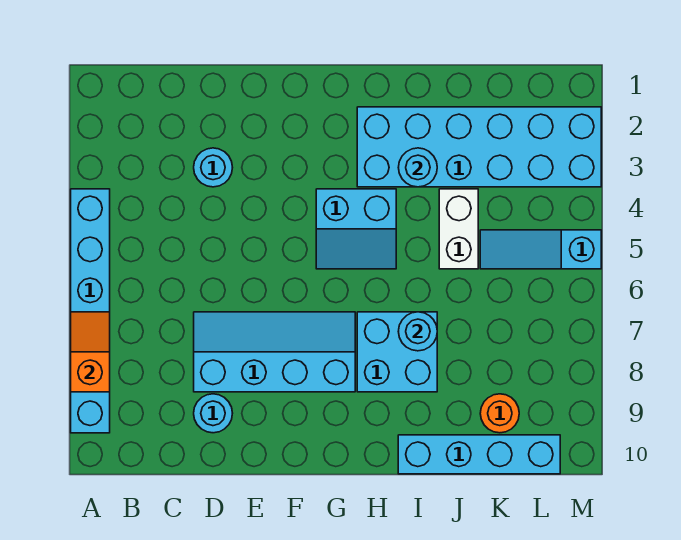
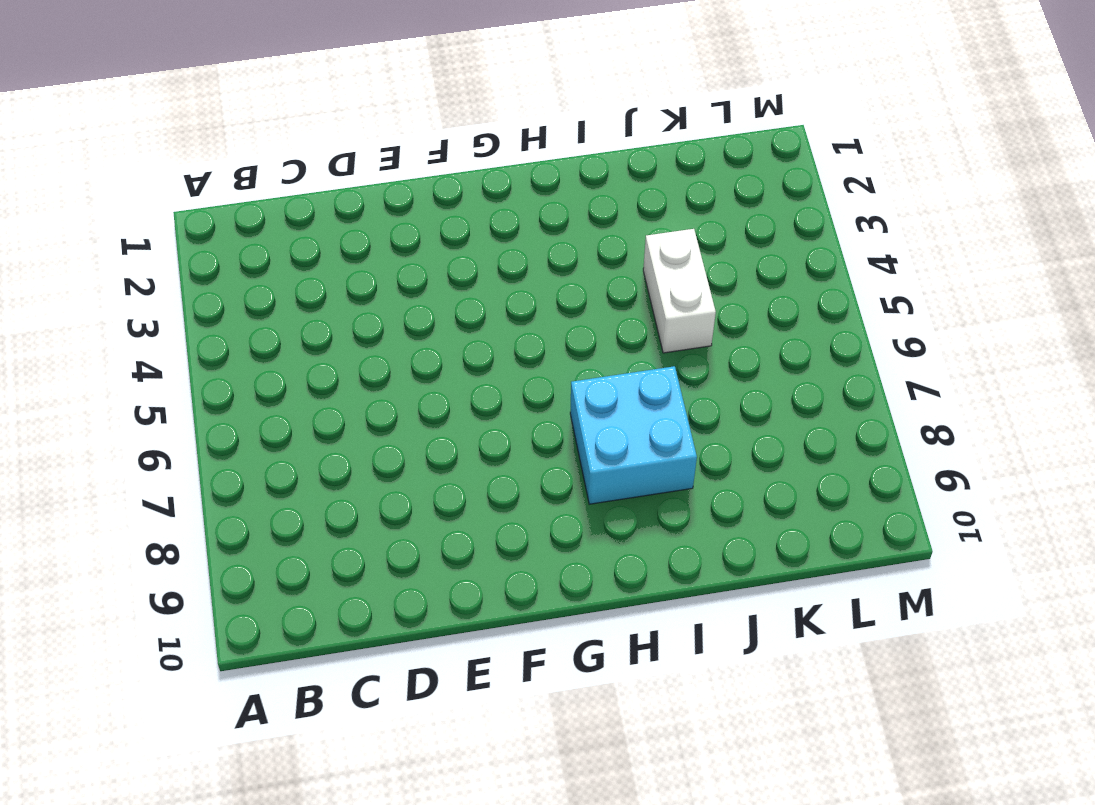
none -> cyan brick A4:A9 level 1
none -> cyan round brick D3 level 1
none -> cyan slope D7:G8 level 1 top 8

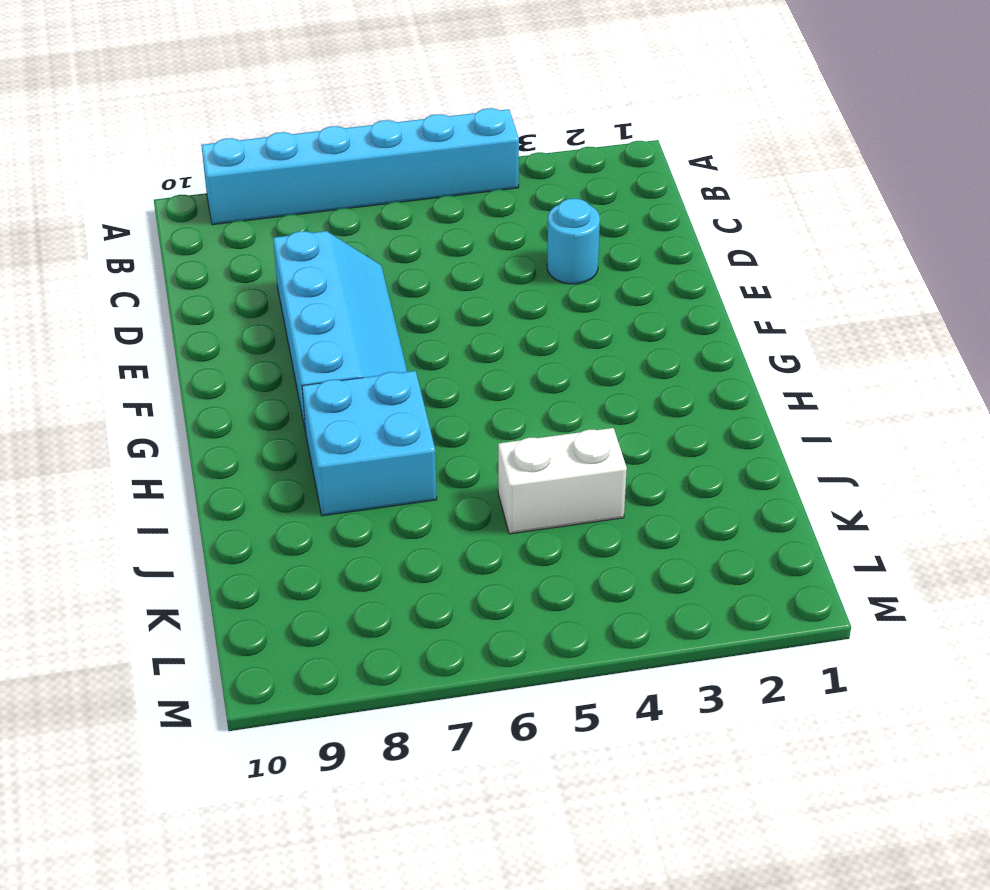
none -> cyan round brick D9 level 1
none -> cyan slope G4:H5 level 1 top 4
none -> cyan brick H2:M3 level 1

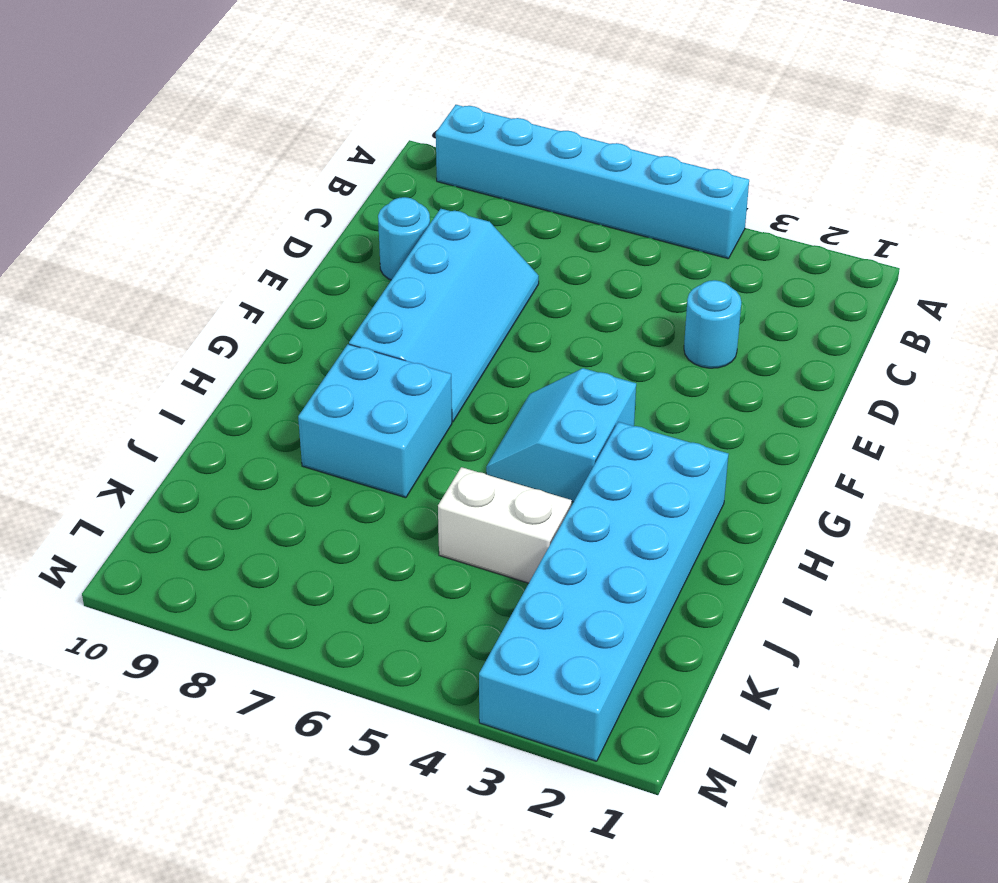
none -> cyan brick I10:L10 level 1
none -> cyan slope K5:M5 level 1 top M
none -> orange round brick K9 level 1

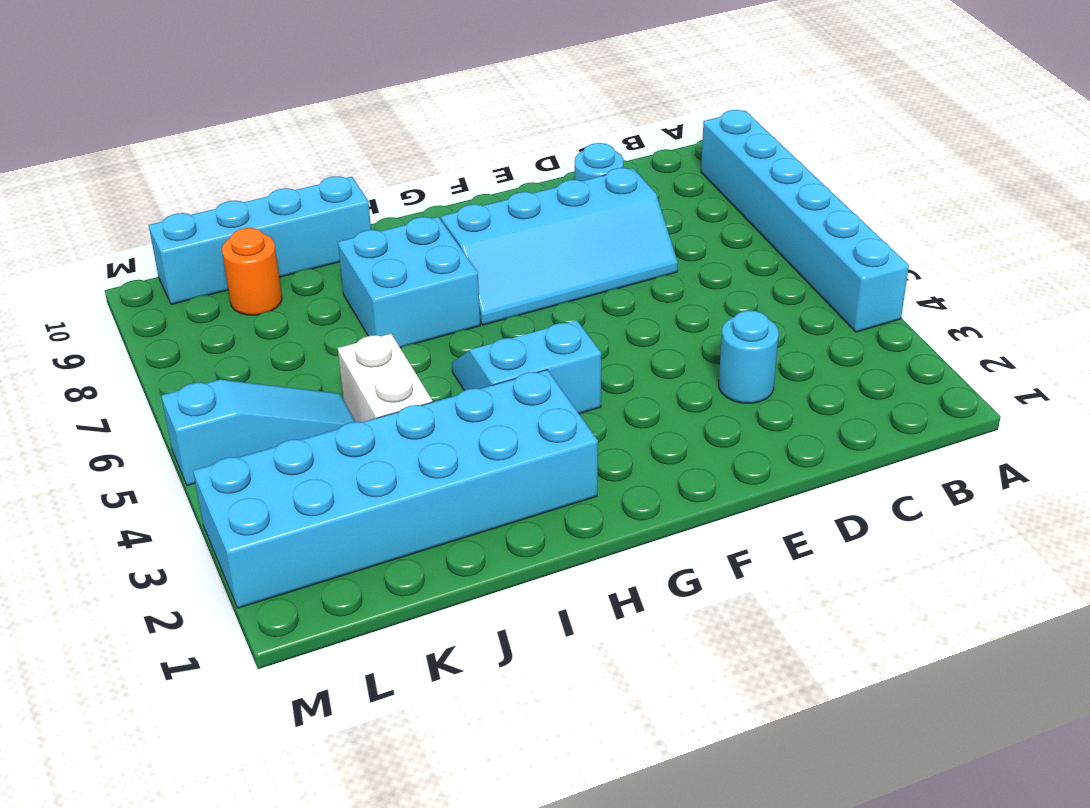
none -> orange slope A7:A8 level 2 top 8
none -> cyan round brick I3 level 2
none -> cyan round brick I7 level 2

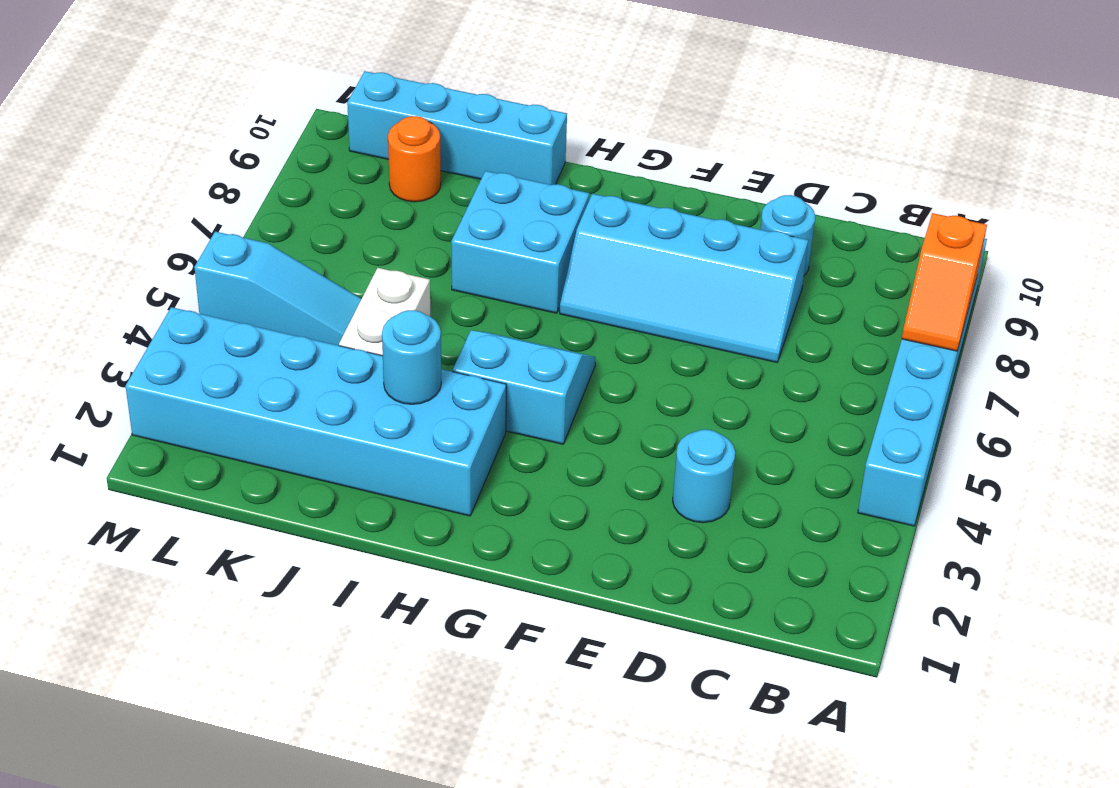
none -> cyan round brick I7 level 2

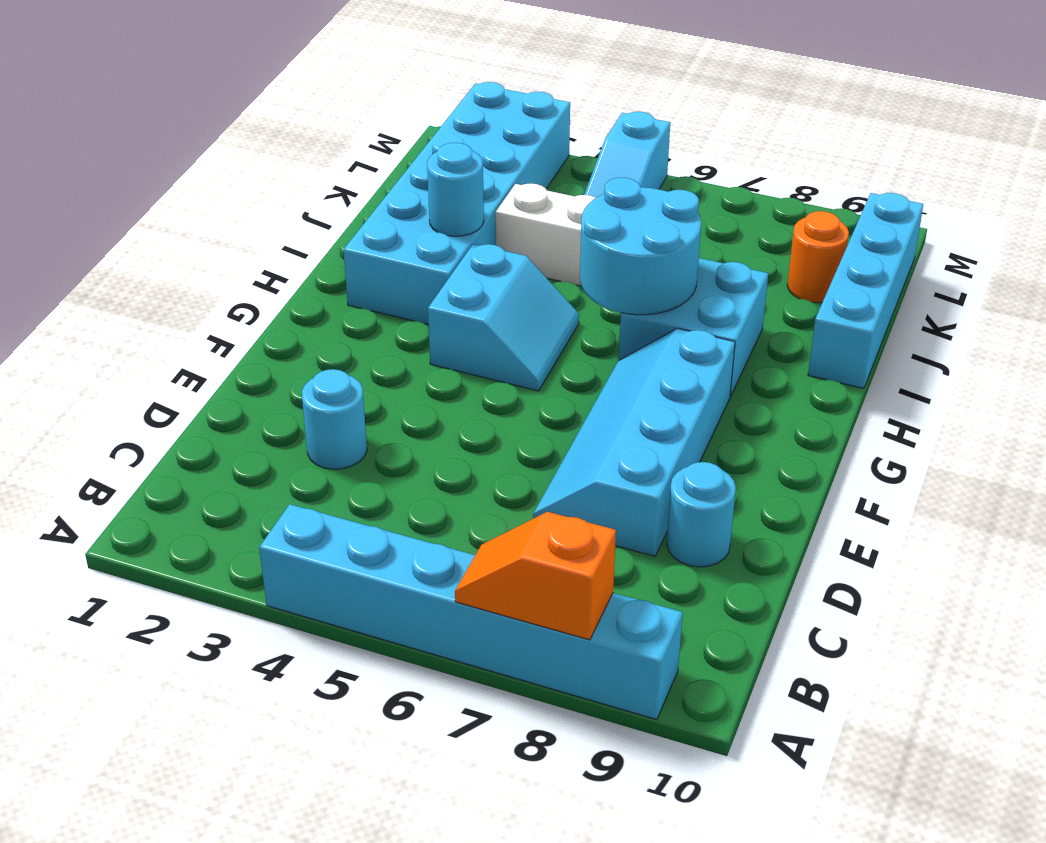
cyan round brick H6:I7 level 2 -> cyan round brick I7 level 2

